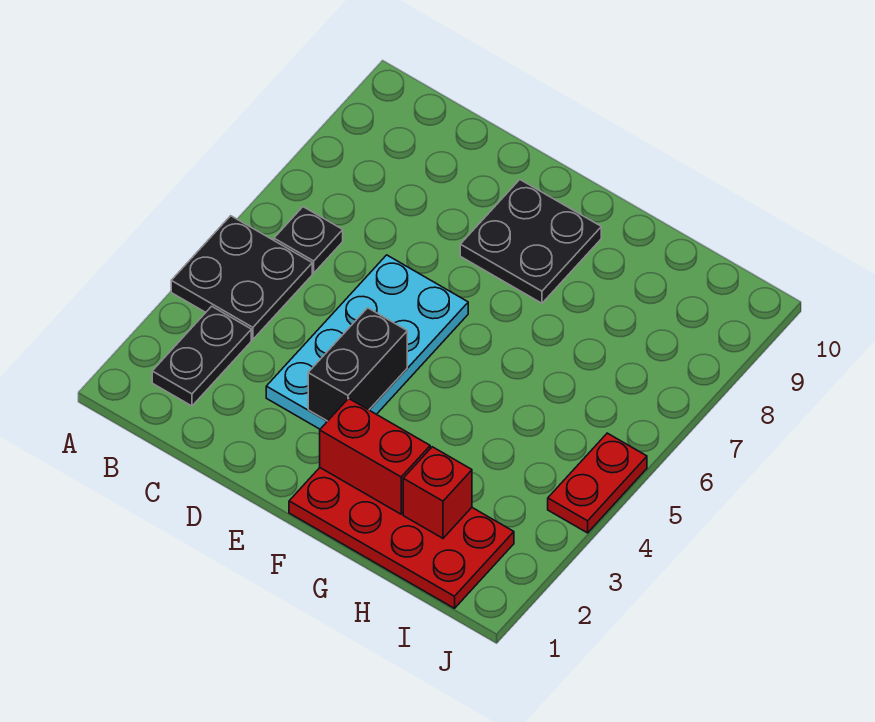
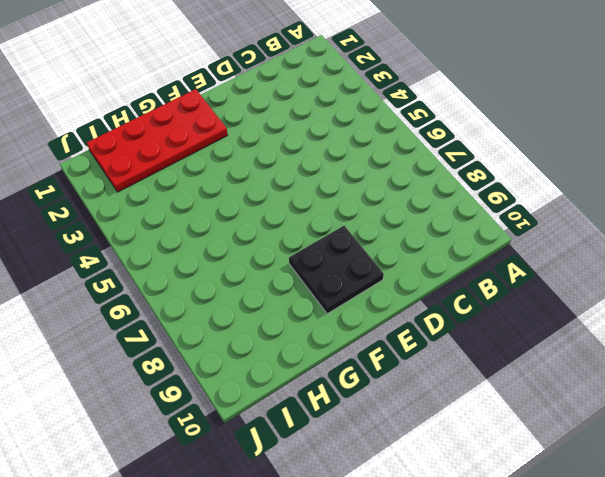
none -> black plate A4:B5 level 1
none -> black plate B2:B3 level 1

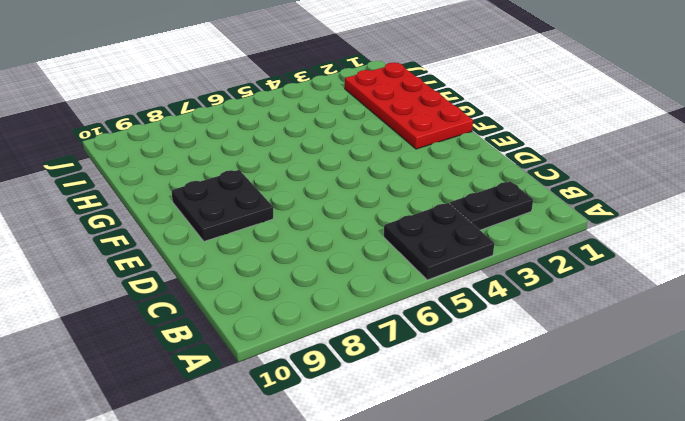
none -> black plate B6 level 1
none -> cyan plate D3:E6 level 1

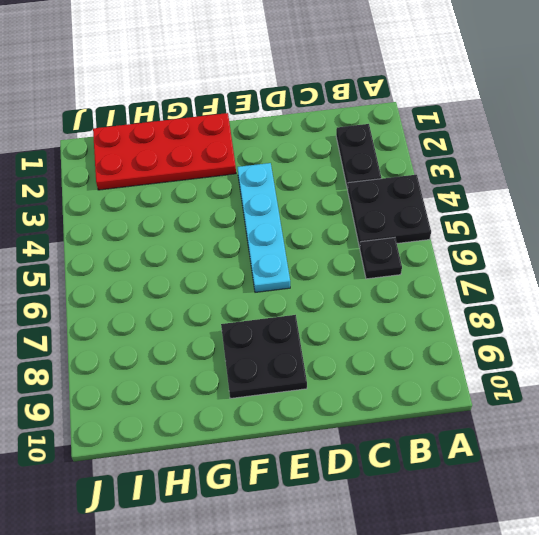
cyan plate E3:E6 level 1 -> cyan plate D3:E6 level 1
none -> red plate J4:J5 level 1
none -> black brick E3:E4 level 2

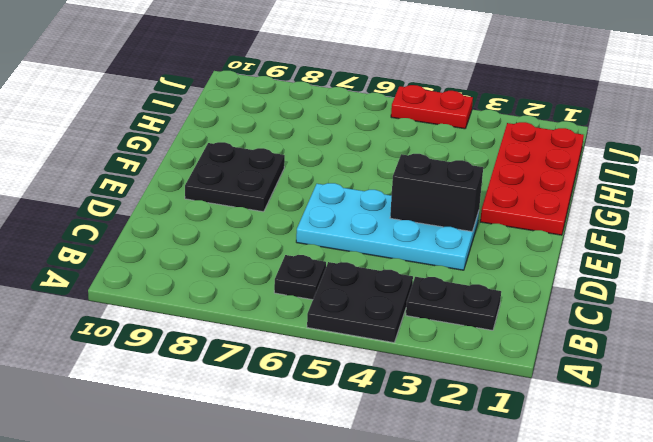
none -> red brick F2:G2 level 2
none -> red brick H2 level 2

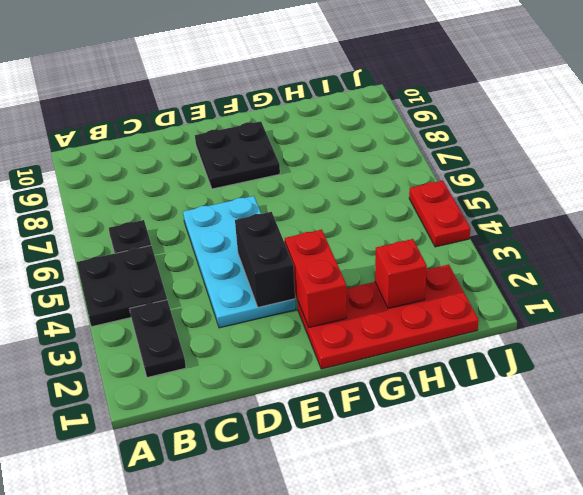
red brick F2:F3 level 2 -> red brick F2:G2 level 2

